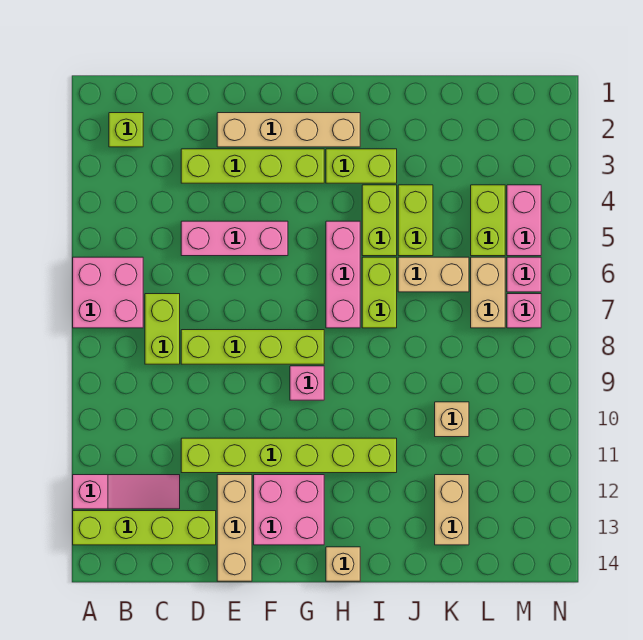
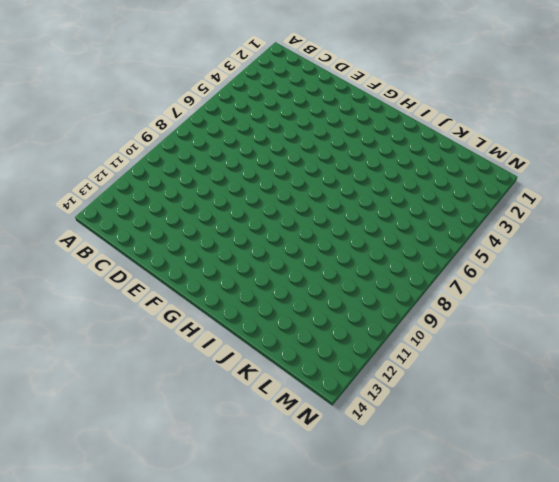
none -> pink brick A6:B7 level 1
none -> pink slope A12:C12 level 1 top A
none -> lime brick A13:D13 level 1

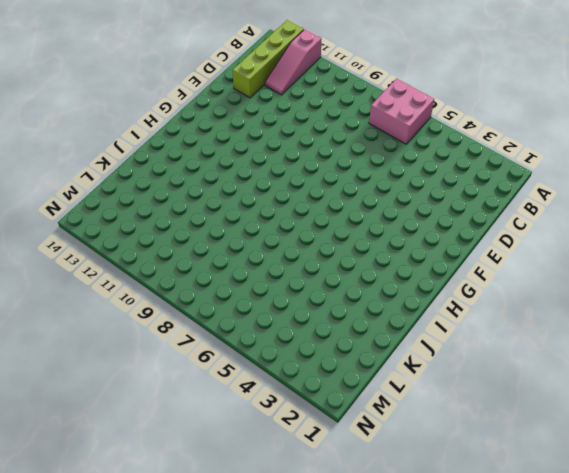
none -> lime brick B2 level 1
none -> lime brick C7:C8 level 1
none -> lime brick D3:G3 level 1

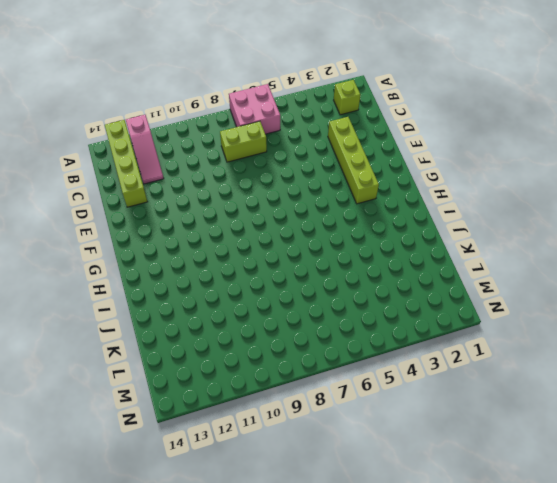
none -> pink brick D5:F5 level 1
none -> lime brick D8:G8 level 1
none -> lime brick D11:I11 level 1

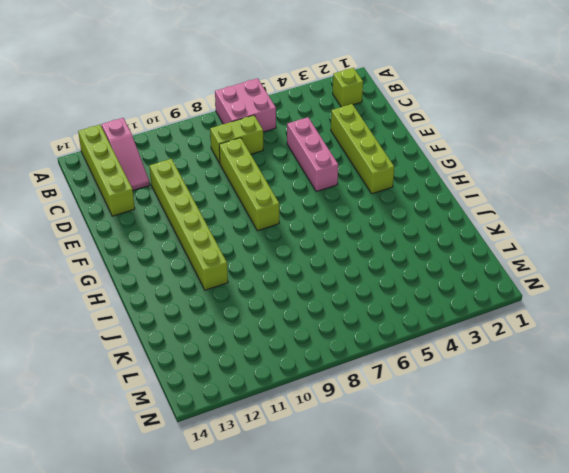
none -> tan brick E2:H2 level 1
none -> tan brick E12:E14 level 1
none -> pink brick F12:G13 level 1

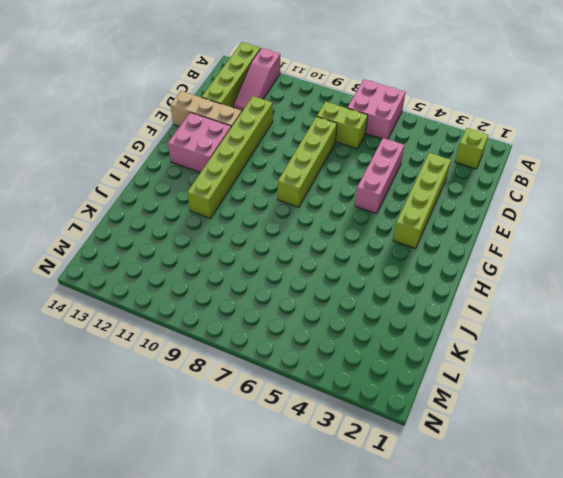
none -> tan brick E2:H2 level 1
none -> pink brick G9 level 1
none -> lime brick H3:I3 level 1

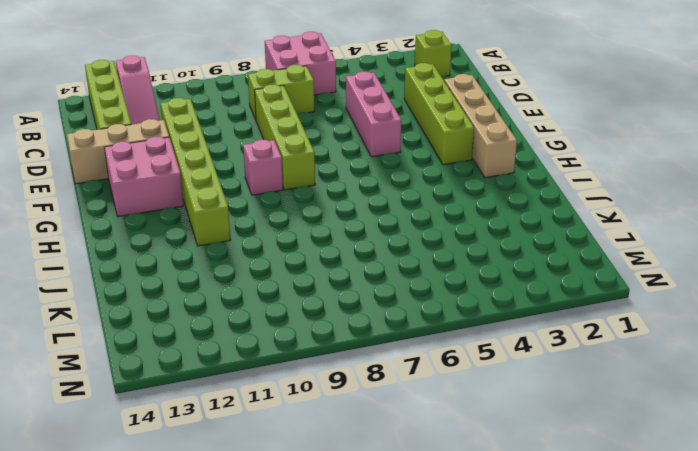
none -> lime brick H3:I3 level 1
none -> pink brick H5:H7 level 1
none -> tan brick H14 level 1

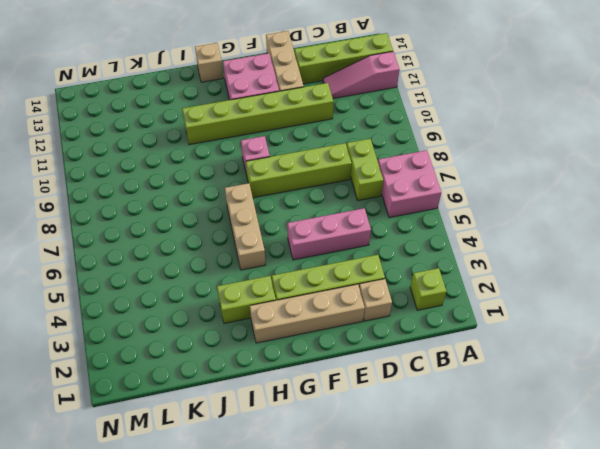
tan brick D2 level 1 -> tan brick K10 level 1
tan brick H5:H7 level 1 -> pink brick H5:H7 level 1
none -> lime brick I4:I5 level 1
none -> lime brick I6:I7 level 1
none -> lime brick J4:J5 level 1

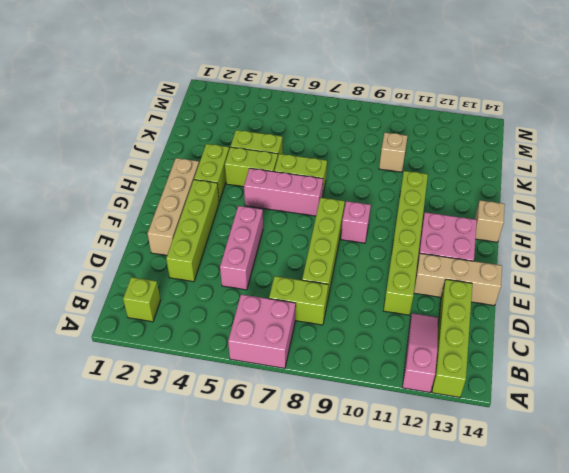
none -> tan brick J6:K6 level 1
none -> tan brick K12:K13 level 1
none -> lime brick L4:L5 level 1

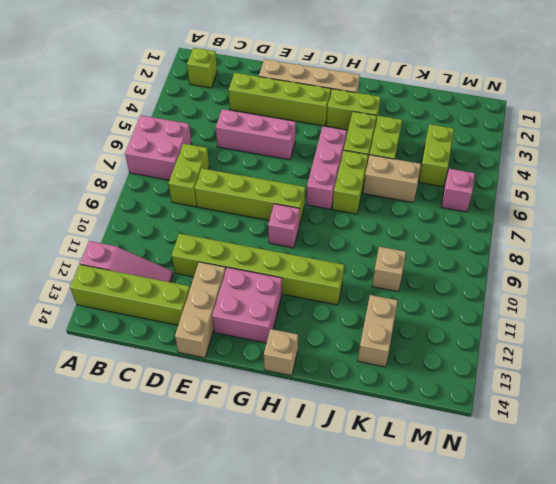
none -> tan brick L6:L7 level 1
none -> pink brick M4:M5 level 1
none -> pink brick M7 level 1

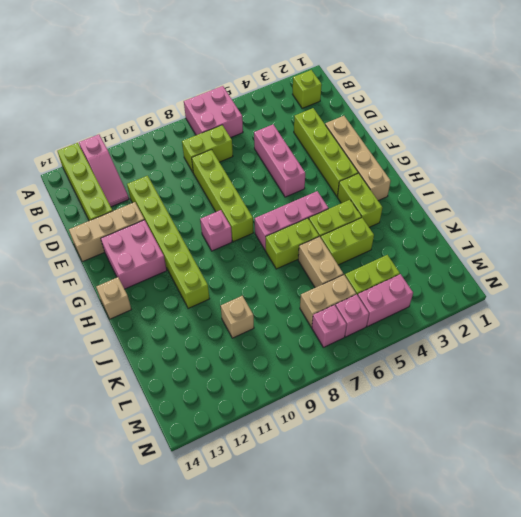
none -> tan brick K12:K13 level 1

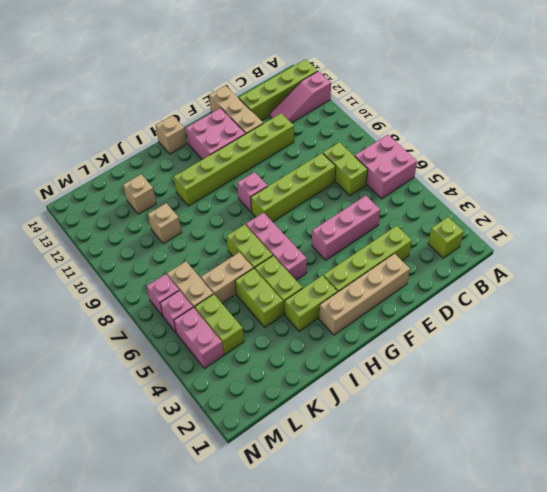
tan brick K12 level 1 -> tan brick K12:K13 level 1

